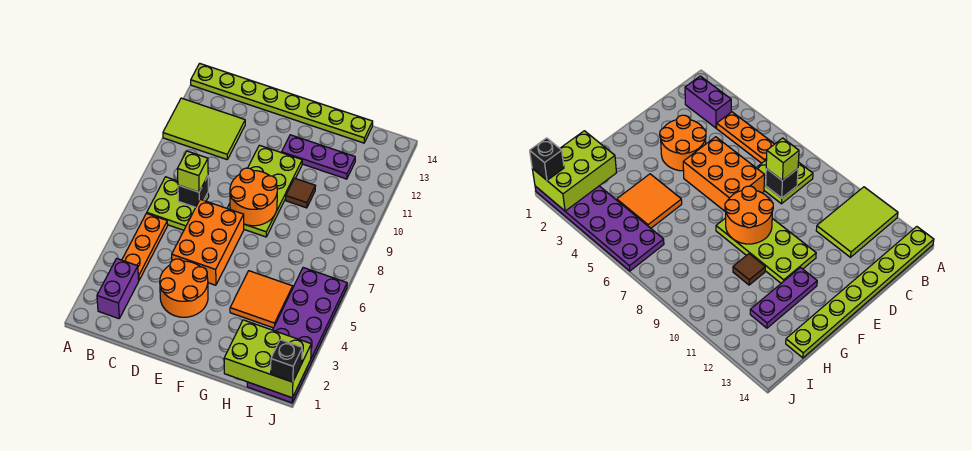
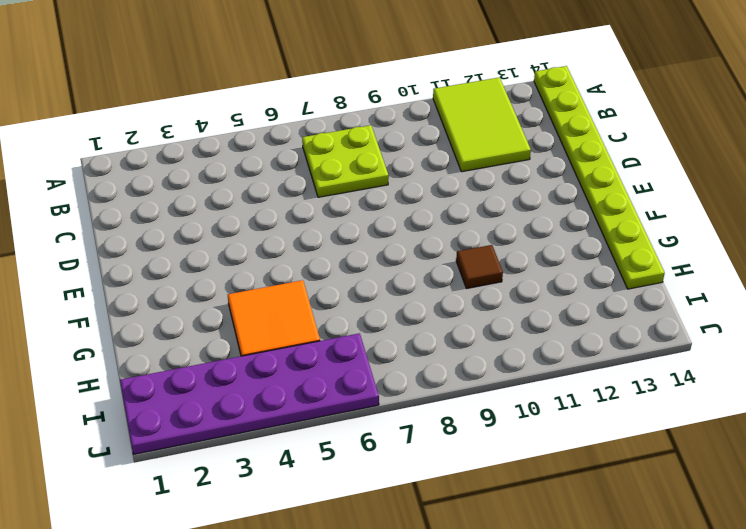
none -> purple brick B2:B3 level 1
none -> orange plate B4:B6 level 1
none -> orange round brick D3:E4 level 1

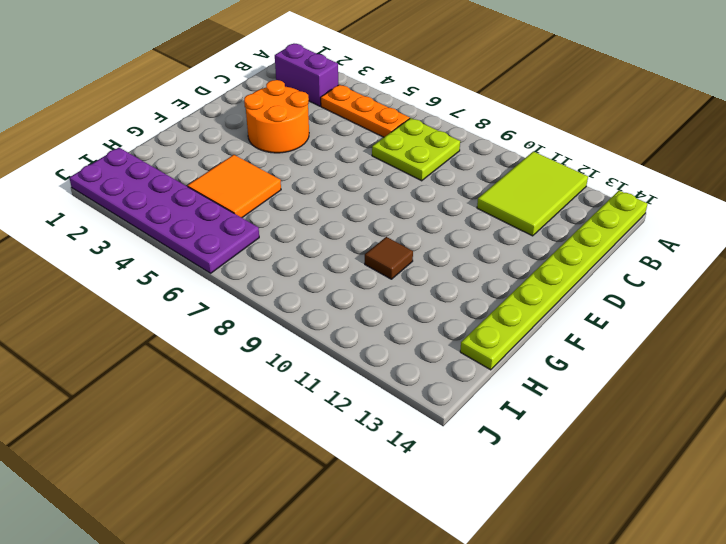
none -> orange brick D5:E7 level 1
none -> lime plate E8:F11 level 1
none -> purple plate F12:H12 level 1

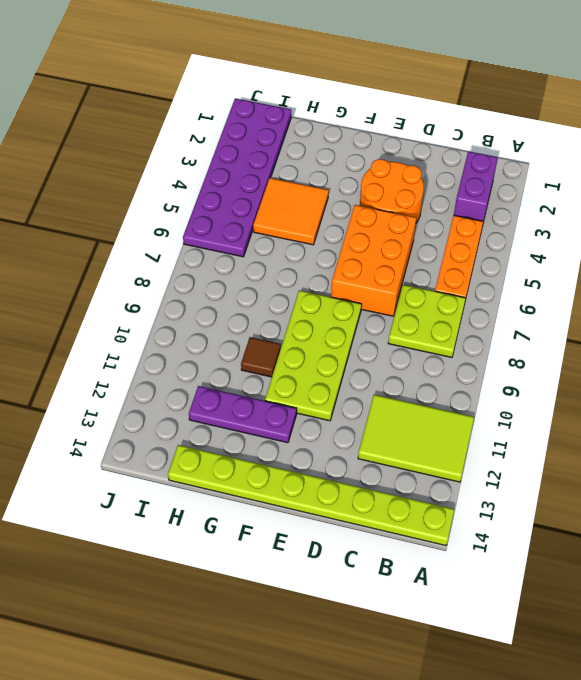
none -> black brick C8 level 2
none -> orange round brick E8:F9 level 2
none -> lime brick H1:J2 level 2

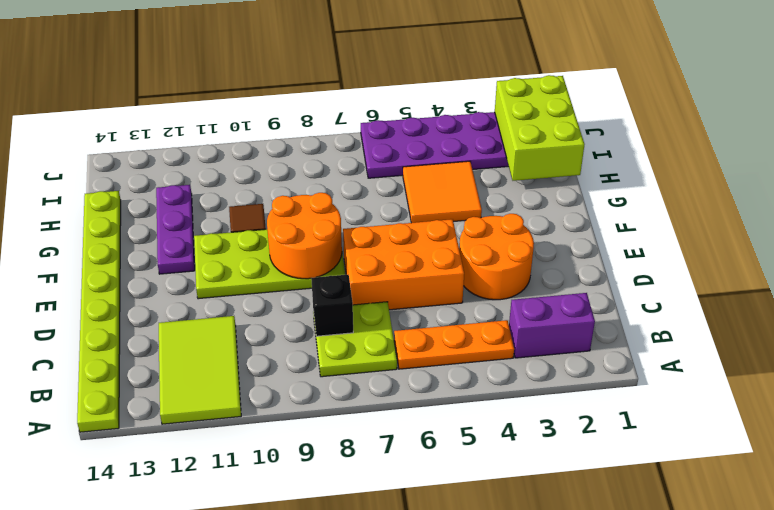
none -> lime brick C8 level 3
none -> black brick J1 level 3

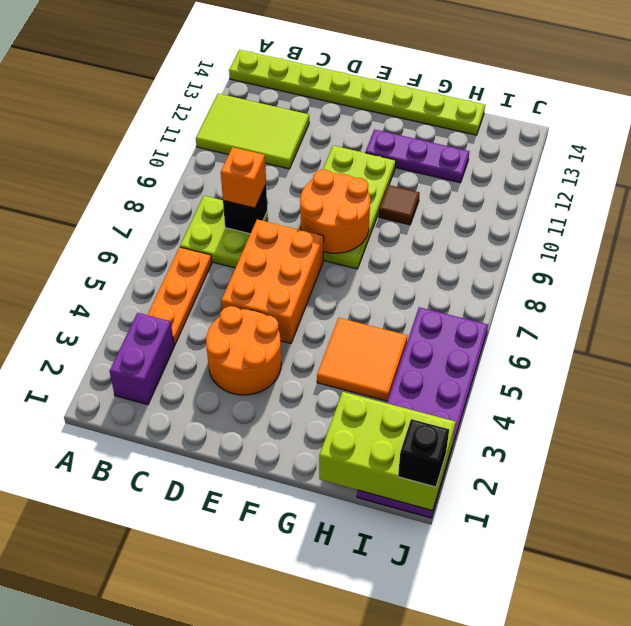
orange brick C8 level 3 -> lime brick C8 level 3

